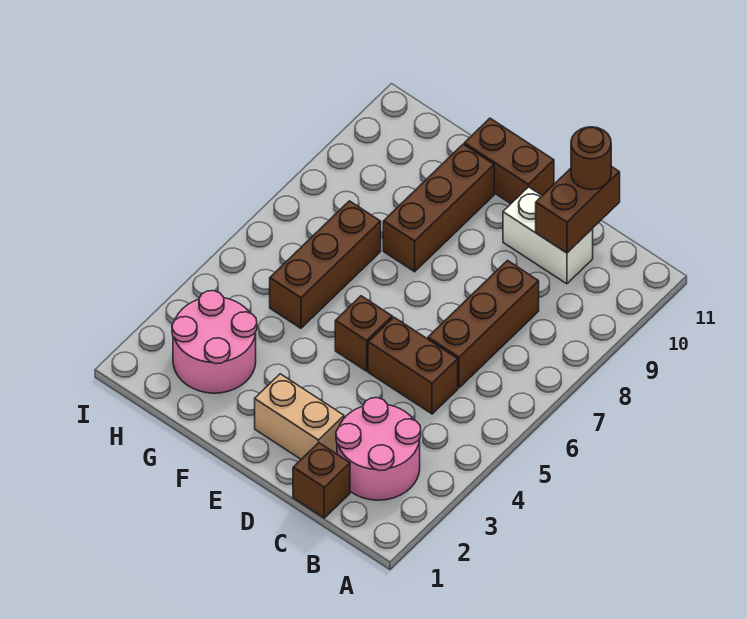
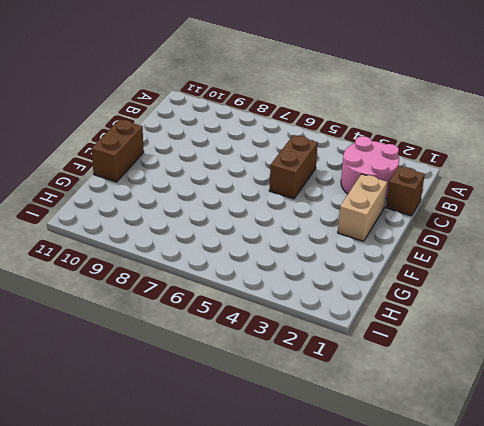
none -> brown brick C6:C8 level 1
none -> white brick C10:D10 level 1
none -> brown brick E5 level 1

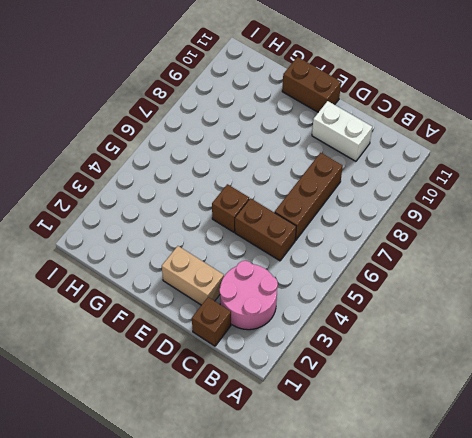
none -> brown brick F8:F10 level 1
none -> pink round brick G2:H3 level 1
none -> brown brick G5:G7 level 1

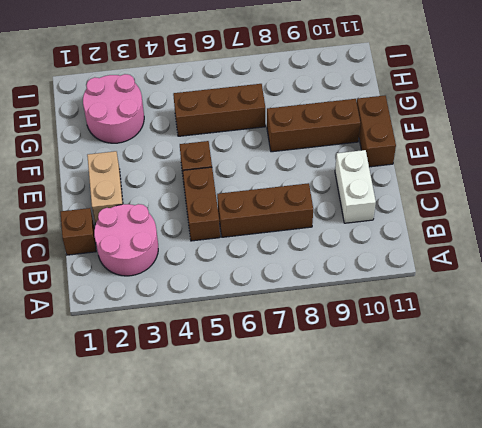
none -> brown brick C10:C11 level 2
none -> brown round brick C11 level 3

